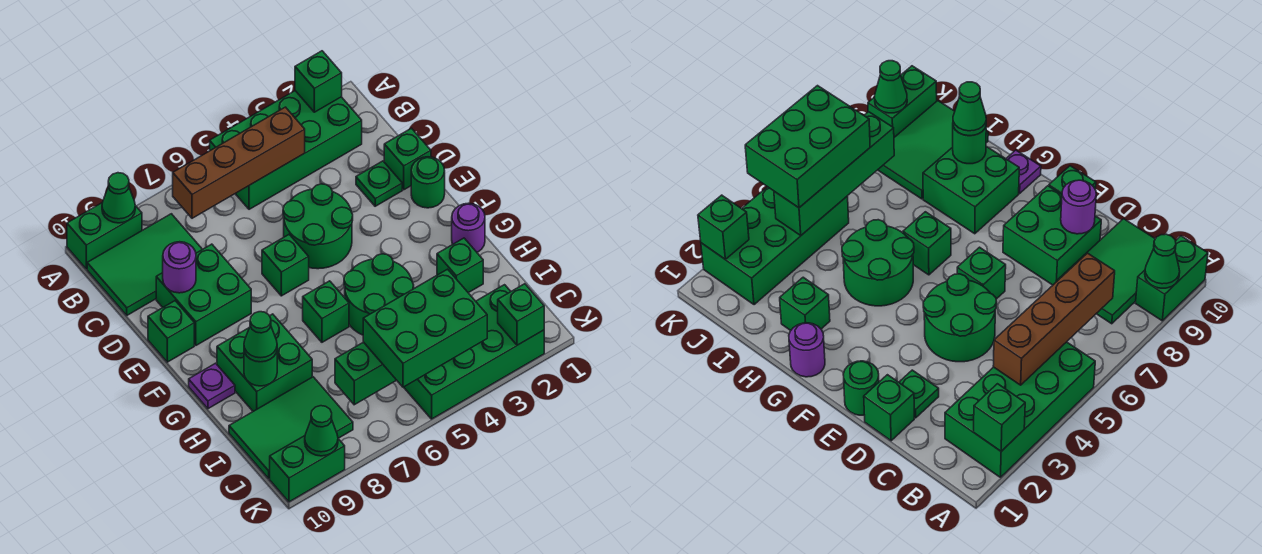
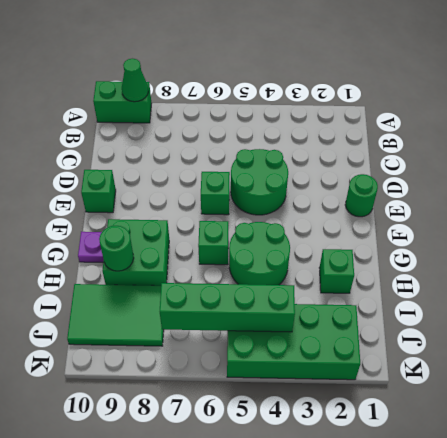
none -> green brick A2:B5 level 1
none -> green tile B8:C10 level 1
none -> green brick D1 level 1

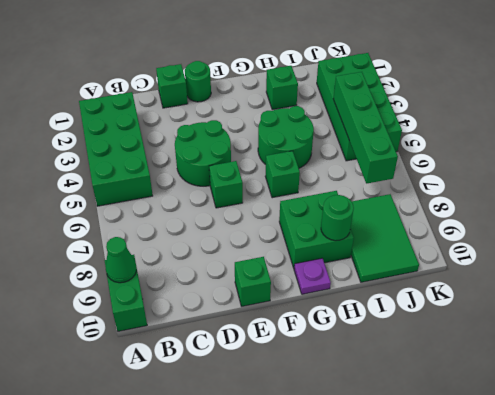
none -> green tile B8:C10 level 1
none -> green plate D2 level 1
none -> green brick D8:E9 level 1

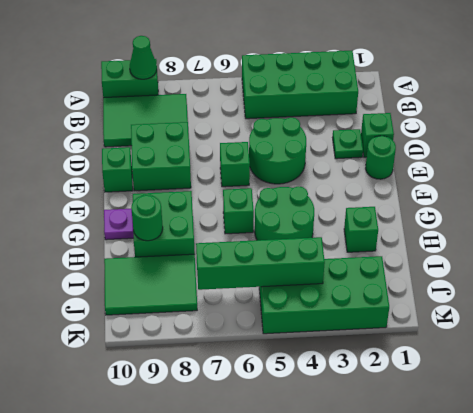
none -> purple round brick G1 level 1
none -> green brick K9:K10 level 1
none -> green brick A2 level 2

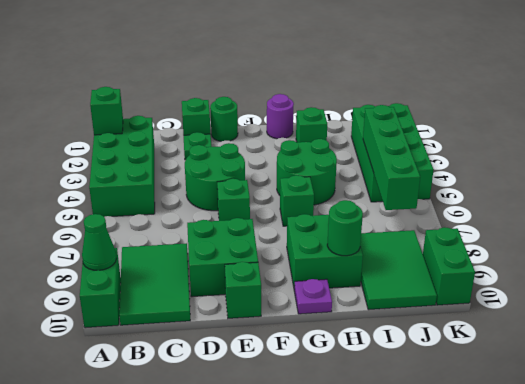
none -> brown brick B4:B7 level 2
none -> purple round brick D9 level 2
none -> green brick K2 level 2

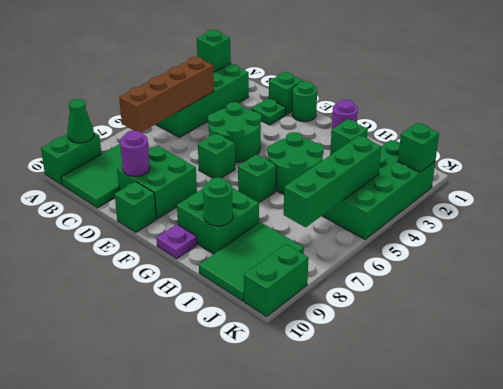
none -> green cone K9 level 2
none -> green cone H9 level 3
none -> green brick J4:K6 level 3

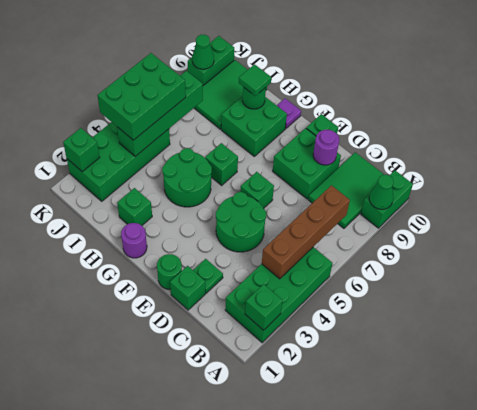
green tile H9 level 3 -> green cone H9 level 3

